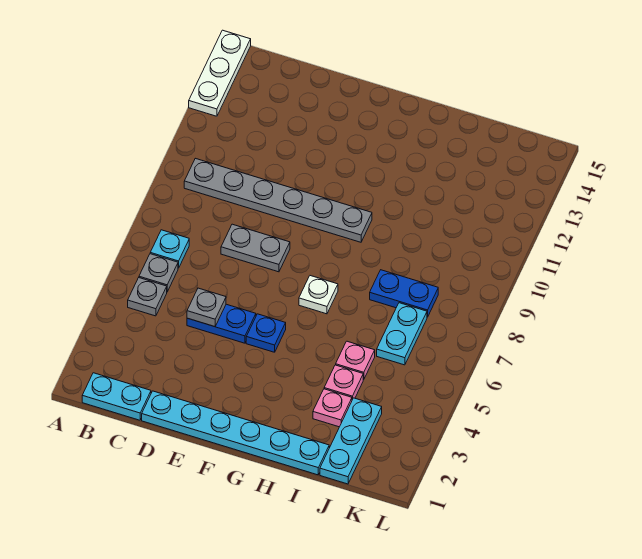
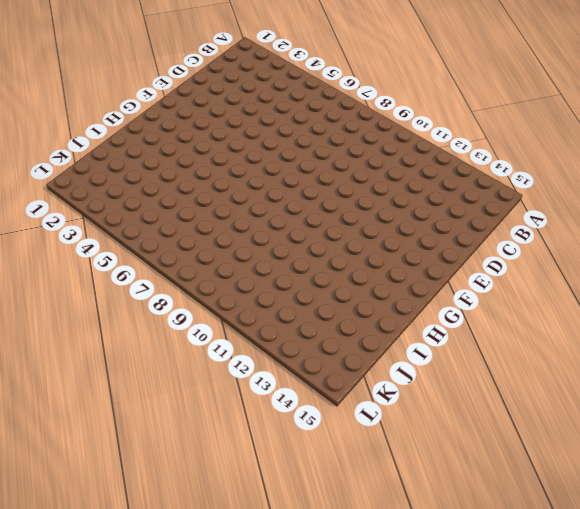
none -> white plate A13:A15 level 1
none -> cyan plate B1:C1 level 1
none -> grey plate B5 level 1

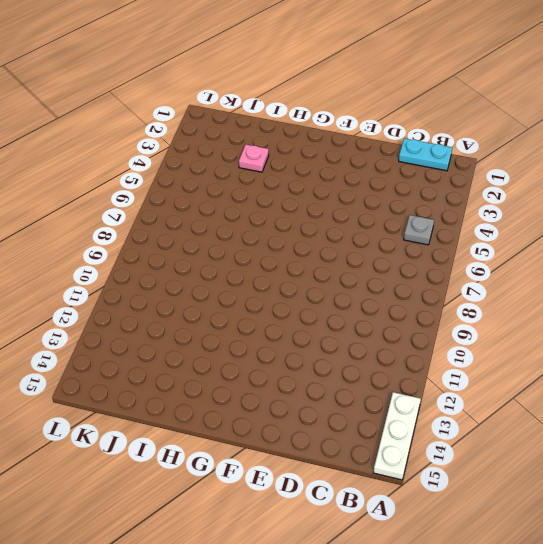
none -> grey plate B6 level 1
none -> cyan plate B7 level 1
none -> grey plate B10:G10 level 1

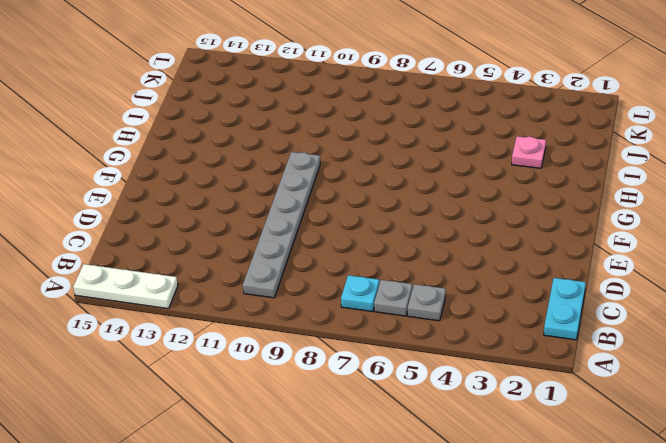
none -> cyan plate D1:I1 level 1
none -> blue plate D5:E5 level 1
none -> grey plate D8:E8 level 1

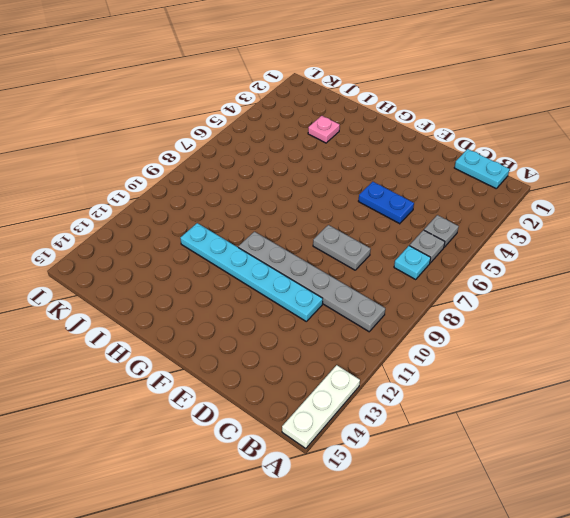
cyan plate D11:I11 level 1 -> cyan plate D1:I1 level 1
none -> blue plate F5 level 1
none -> white plate G7 level 1
none -> pink plate I4 level 1

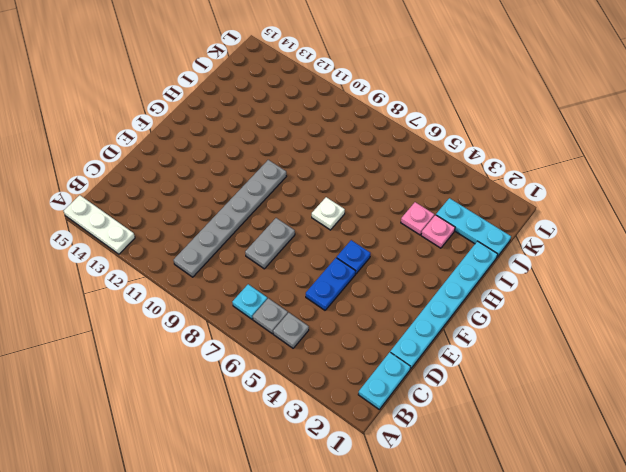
none -> pink plate I5 level 1
none -> blue plate I8:J8 level 1
none -> cyan plate J6:J7 level 1

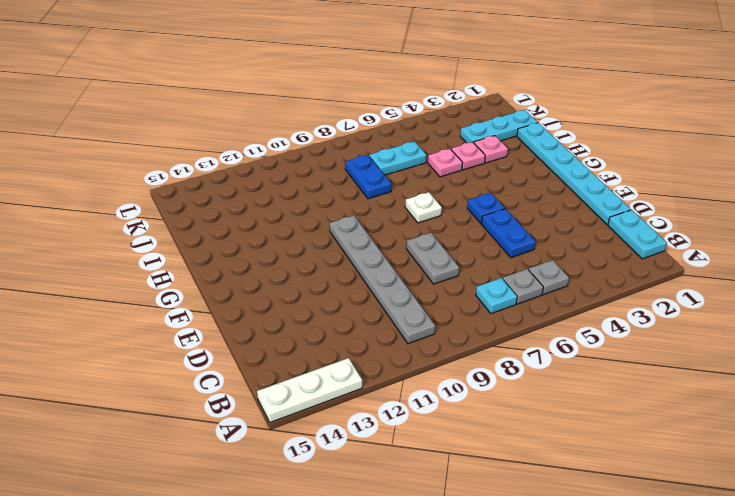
none -> grey plate D5 level 2

